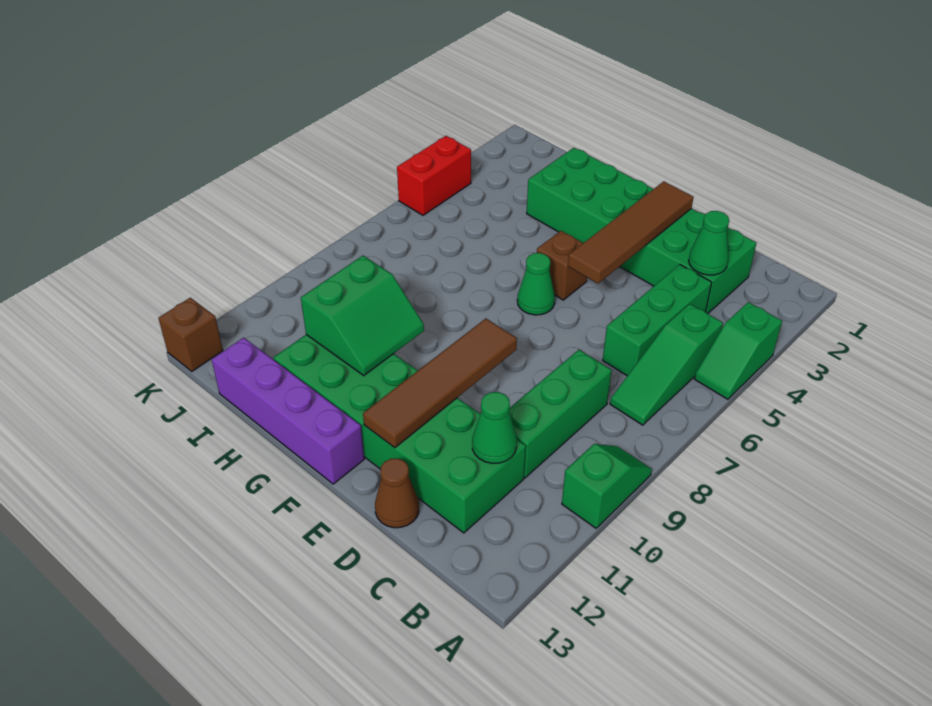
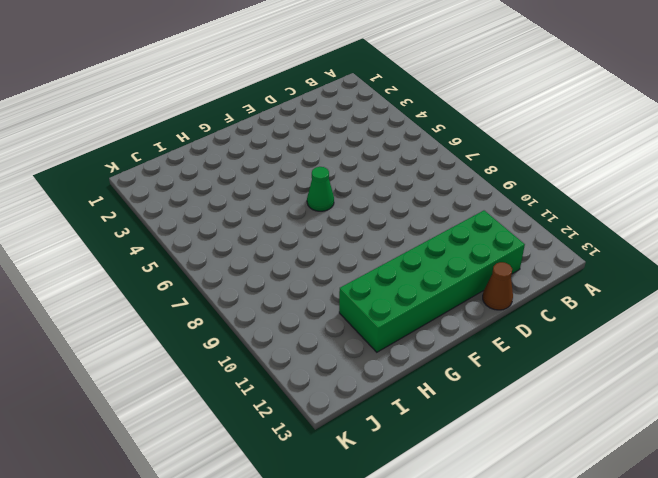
none -> green slope A4:A5 level 1 top 4
none -> green slope A9:A10 level 1 top 10
none -> green slope B5:B7 level 1 top 5

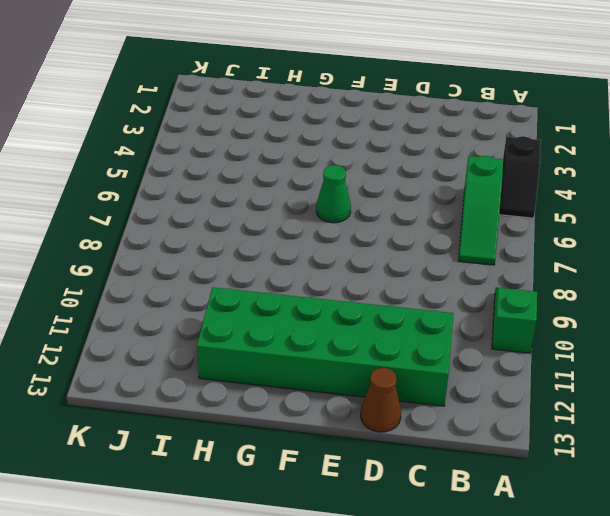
black slope A4:A5 level 1 top 4 -> green slope A4:A5 level 1 top 4
none -> green brick C2:H3 level 1
none -> green brick C4:C6 level 1
none -> green brick C8:C10 level 1

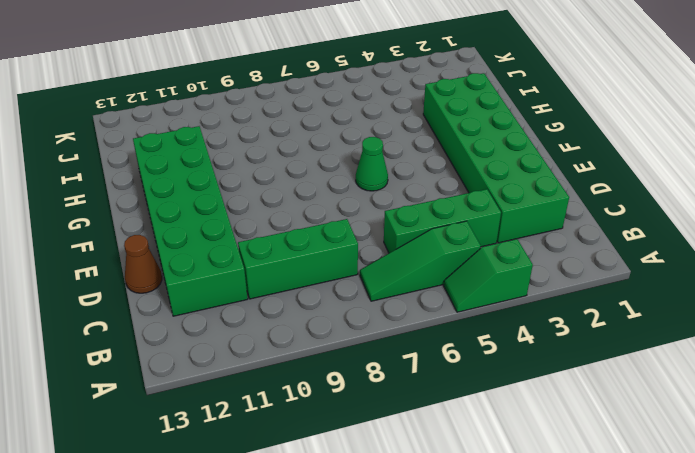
none -> green slope A9:A10 level 1 top 10
none -> brown brick F5 level 1
none -> purple brick F13:I13 level 1

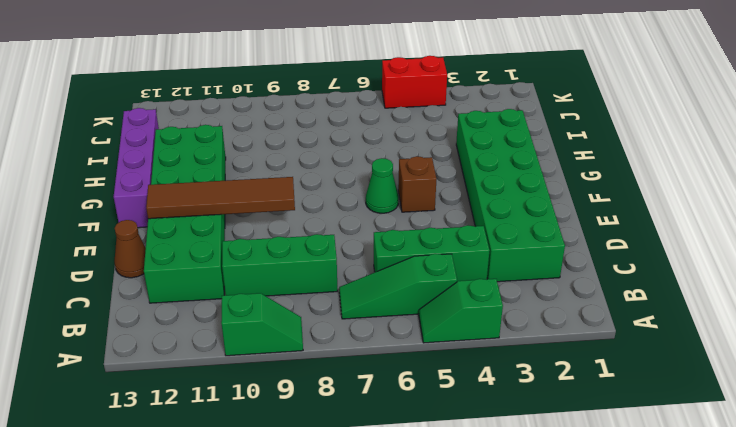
none -> brown brick K13 level 1
none -> green cone C3 level 2
none -> green cone C11 level 2

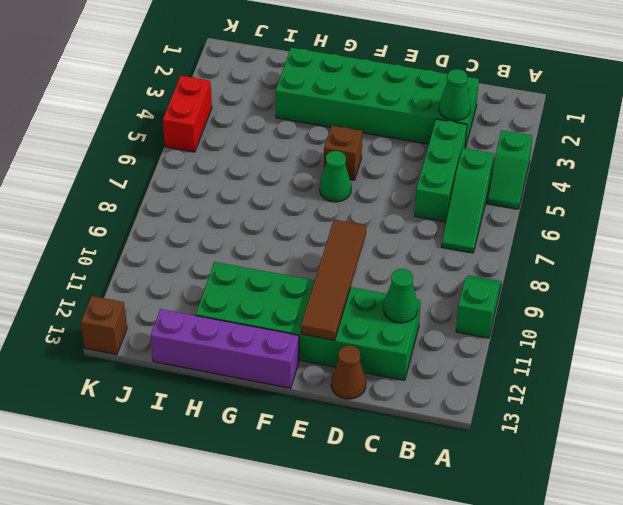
none -> green brick C8:C10 level 1
none -> brown tile E2:E5 level 2
none -> green slope G10:H11 level 2 top H

